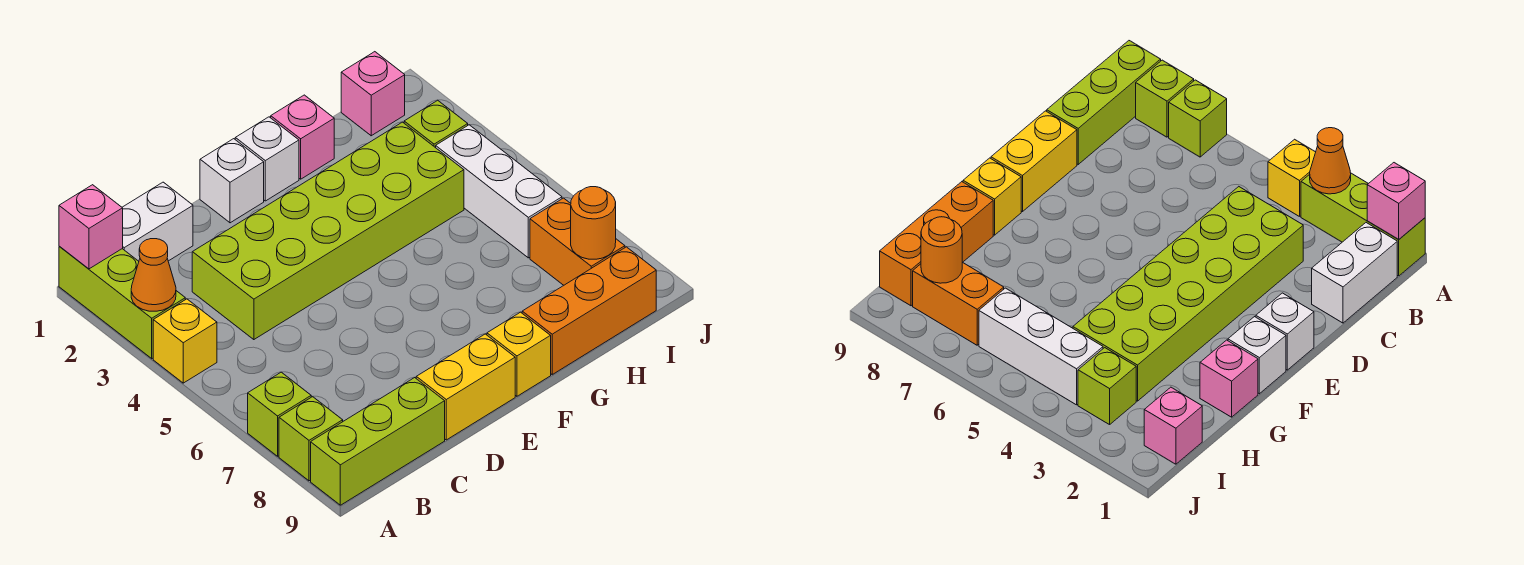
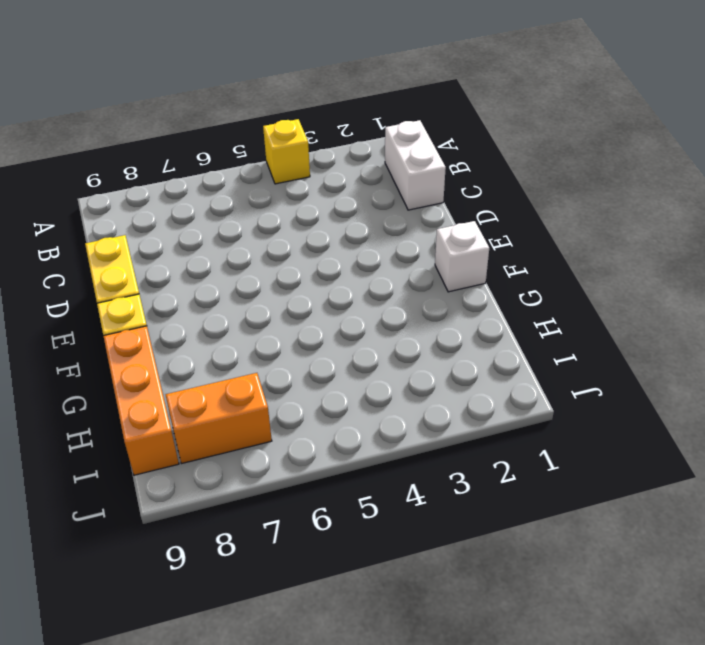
none -> lime brick A1:A3 level 1
none -> lime brick A7 level 1
none -> lime brick A8 level 1

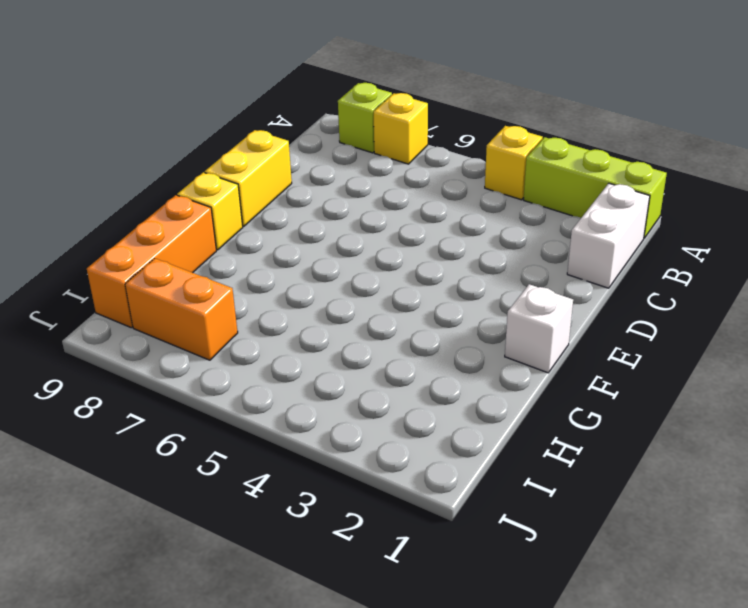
yellow brick A7 level 1 -> lime brick A7 level 1
none -> lime brick A9:C9 level 1
none -> lime brick C3:H4 level 1
none -> white brick E1 level 1

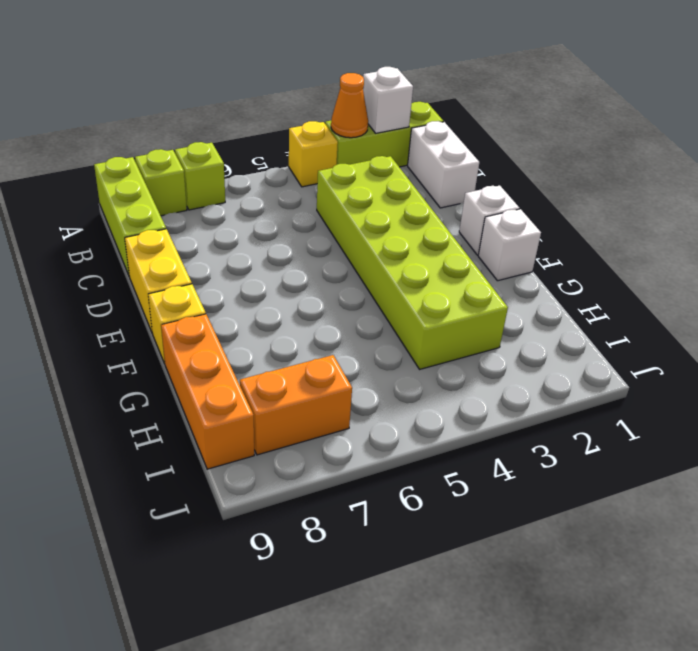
white brick A2 level 2 -> none
none -> pink brick G1 level 1
none -> pink brick I1 level 1
none -> lime brick I3 level 1

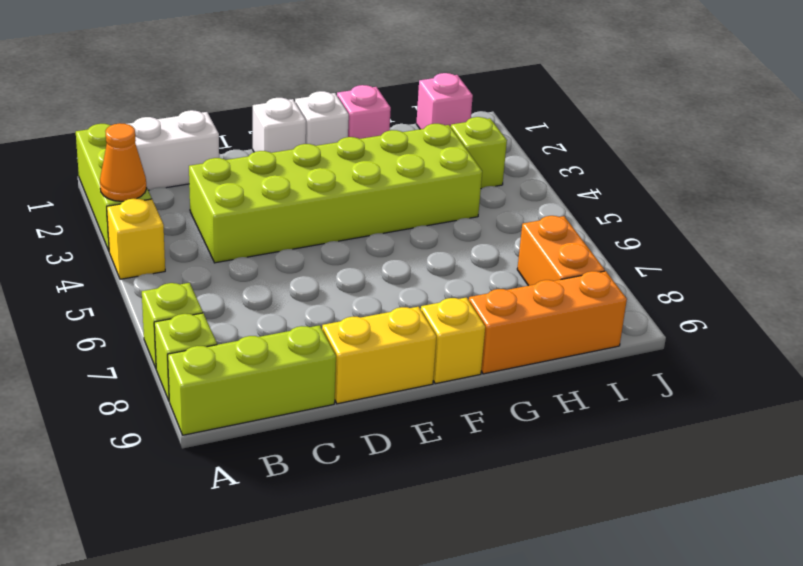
none -> white brick I4:I6 level 1
none -> pink brick A1 level 2
none -> orange round brick I8 level 2

